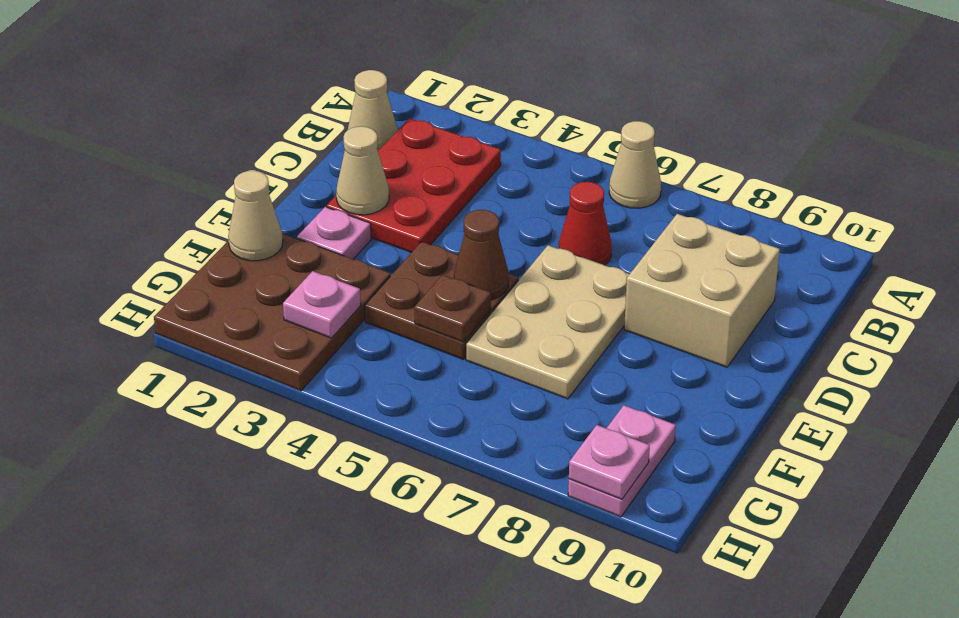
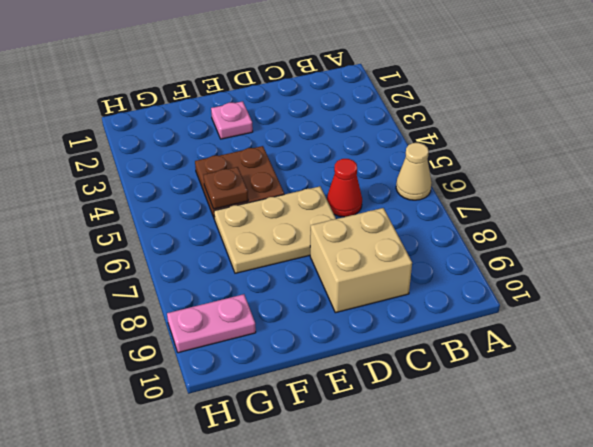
none -> tan cone B1 level 1
none -> red plate B2:D3 level 1
none -> brown plate F1:H3 level 1

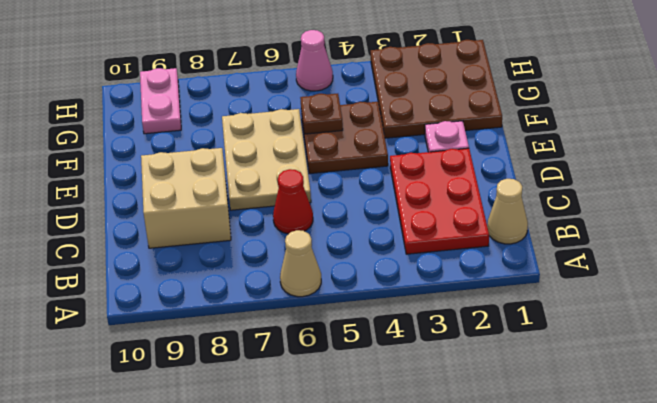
pink cone H5 level 1 -> none
none -> tan cone D2 level 2
none -> brown cone E5 level 2
none -> tan cone F1 level 2

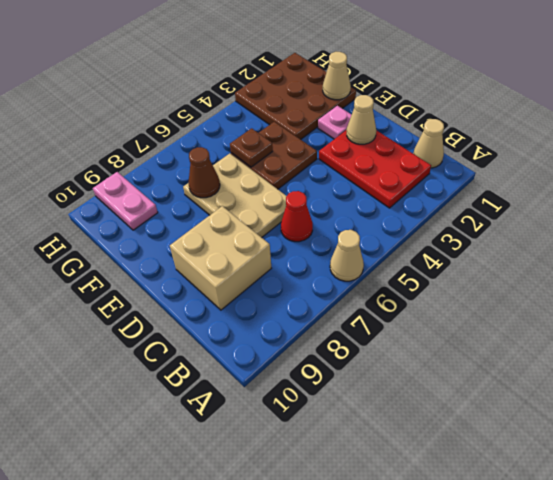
brown cone F7 level 2 -> brown cone E5 level 2
none -> pink plate G3 level 2
none -> pink plate H9 level 2

